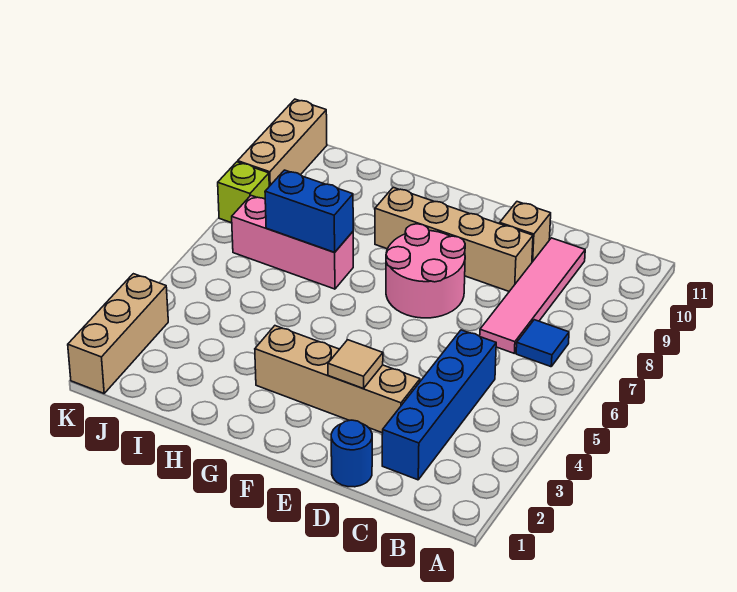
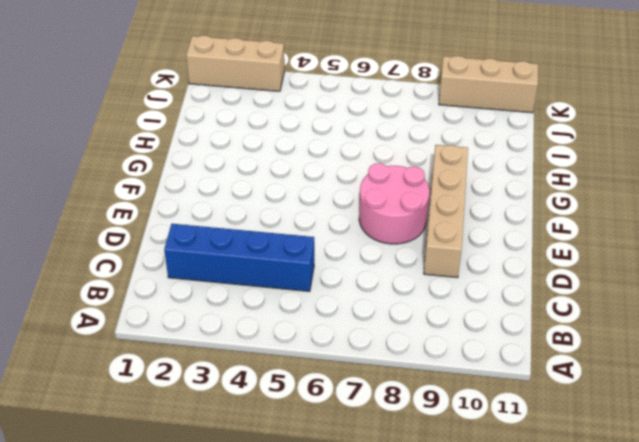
none -> blue tile B7 level 1
none -> pink tile C7:C10 level 1
none -> blue round brick D1 level 1

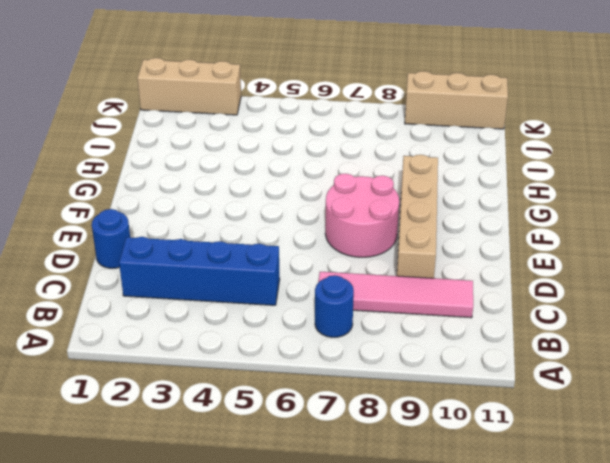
blue round brick B7 level 1 -> blue tile B7 level 1
none -> tan brick D3:G3 level 1
none -> tan brick D10 level 1
none -> pink brick H7:J7 level 1

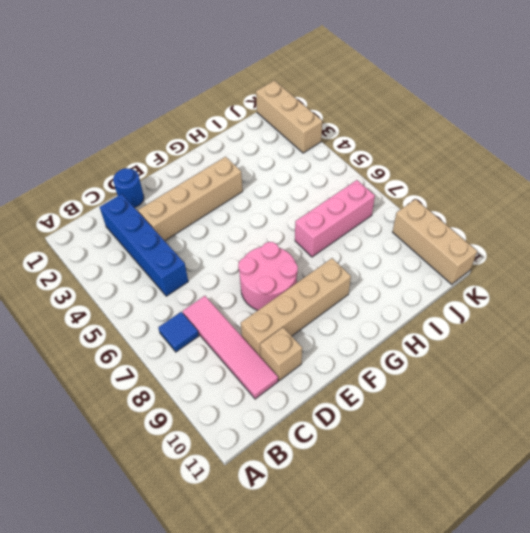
none -> lime brick K8 level 1
none -> tan tile E3 level 2
none -> blue brick H7:I7 level 2

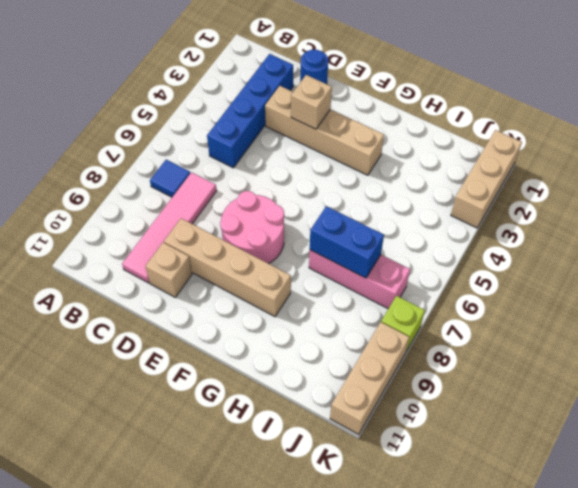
tan brick E3 level 2 -> tan tile E3 level 2

